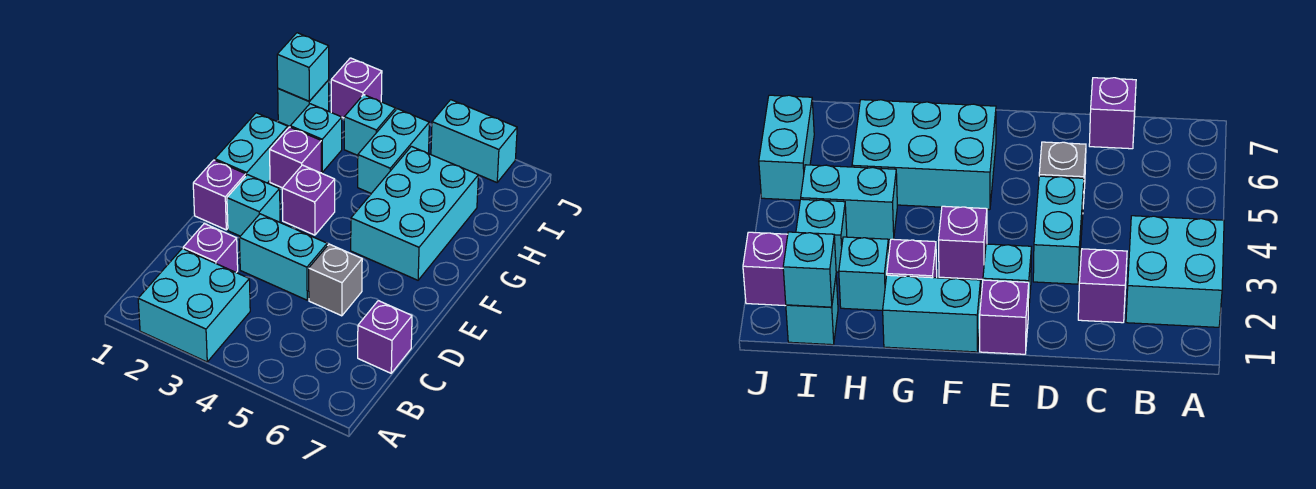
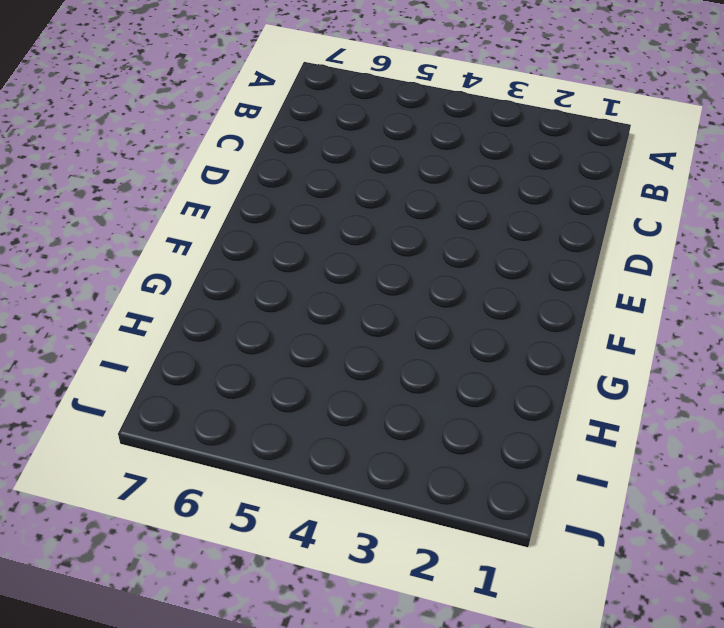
none -> cyan brick A2:B3 level 1
none -> purple brick C2 level 1
none -> purple brick C7 level 1

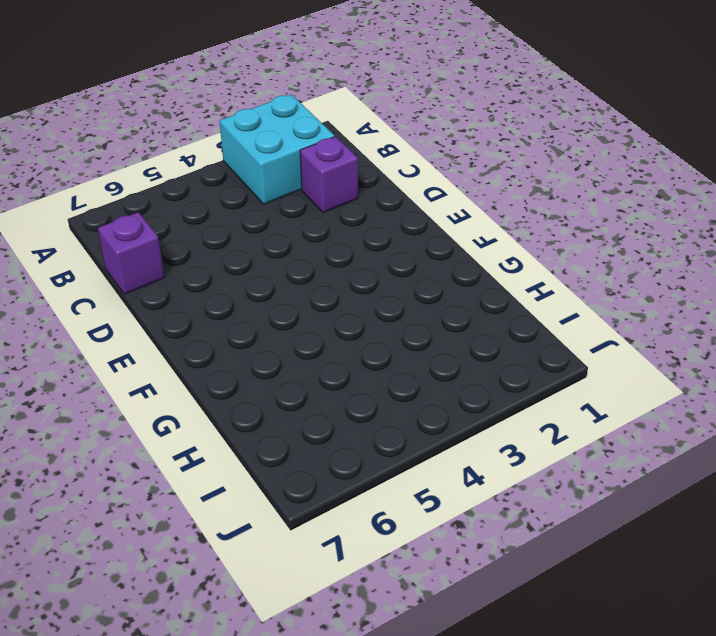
none -> cyan brick D3:D4 level 1
none -> grey brick D5 level 1
none -> purple brick E1 level 1

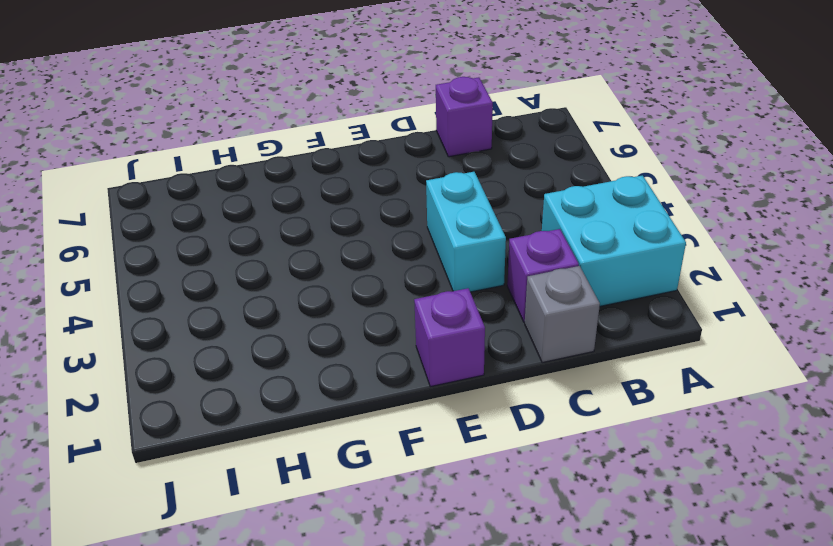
grey brick C1 level 1 -> grey brick D5 level 1
none -> cyan brick E2 level 1
none -> cyan brick F1:G1 level 1
none -> purple brick F3 level 1

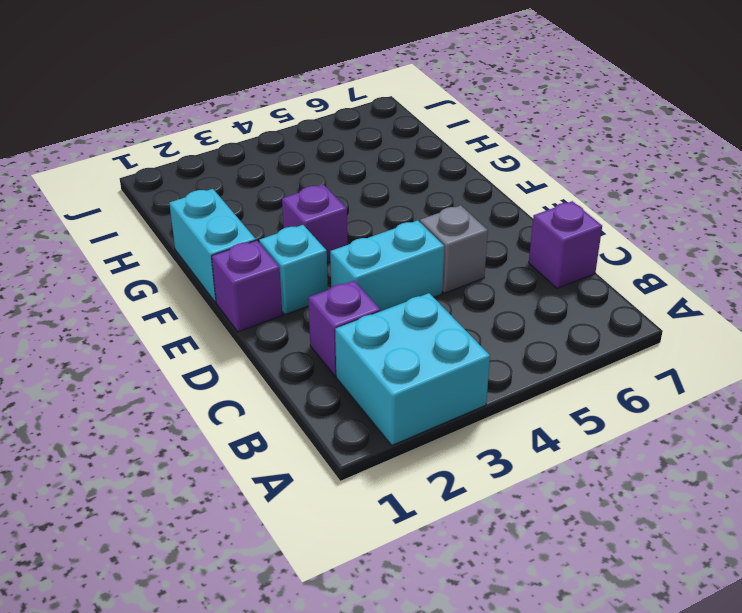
none -> cyan brick F5:H6 level 1
none -> purple brick G2 level 1
none -> cyan brick H2 level 1

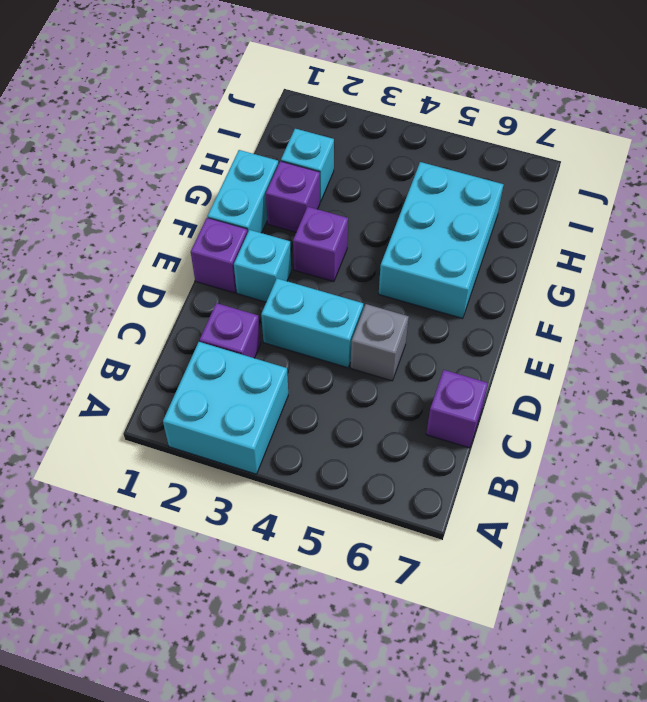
none -> cyan brick H4:I4 level 1
none -> cyan brick I1 level 1
none -> cyan brick I3 level 1

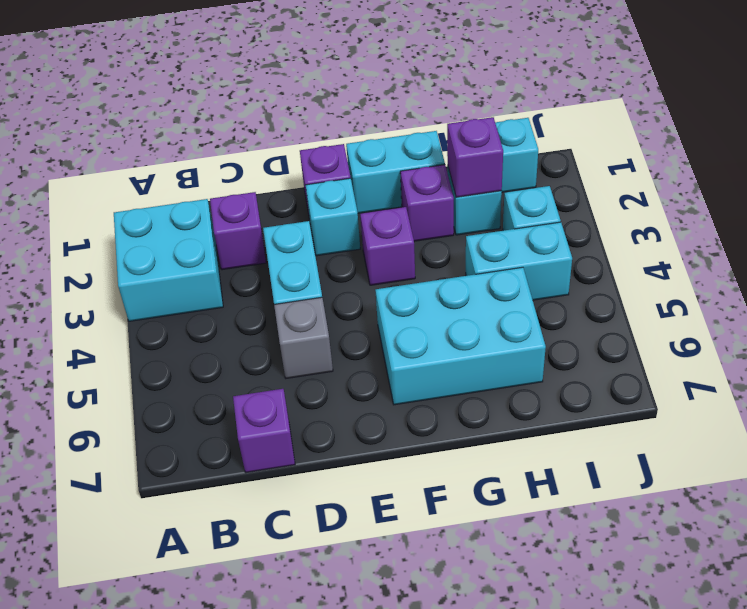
purple brick H2 level 2 -> purple brick J2 level 1
none -> cyan brick J5:J6 level 1
none -> cyan brick I1 level 2

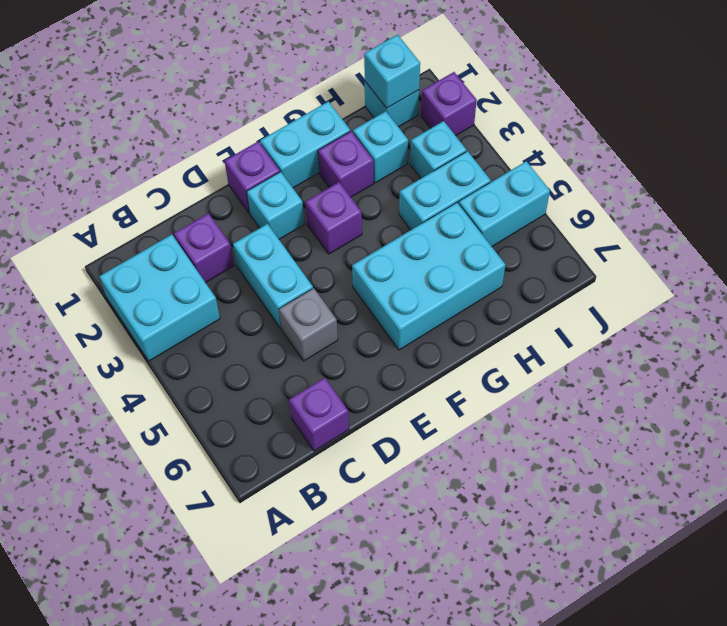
cyan brick I5:J5 level 1 -> cyan brick J5:J6 level 1

